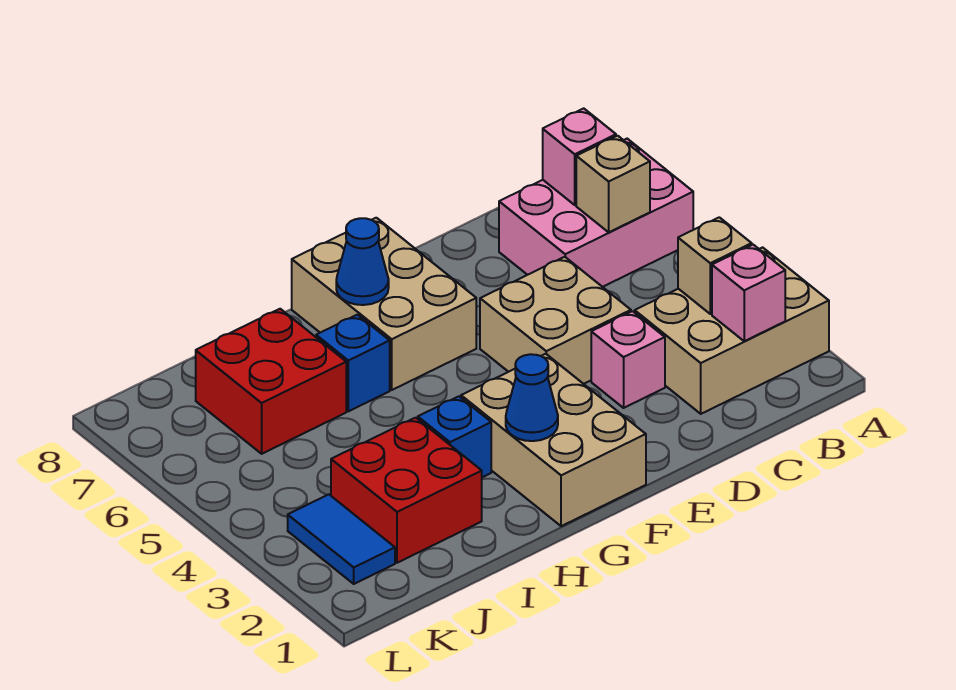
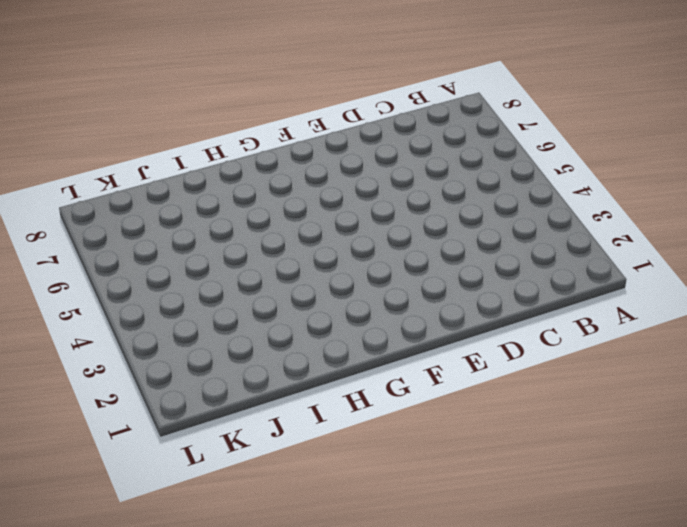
none -> tan brick A2:C3 level 1
none -> pink brick A6:C7 level 1
none -> pink brick D3 level 1

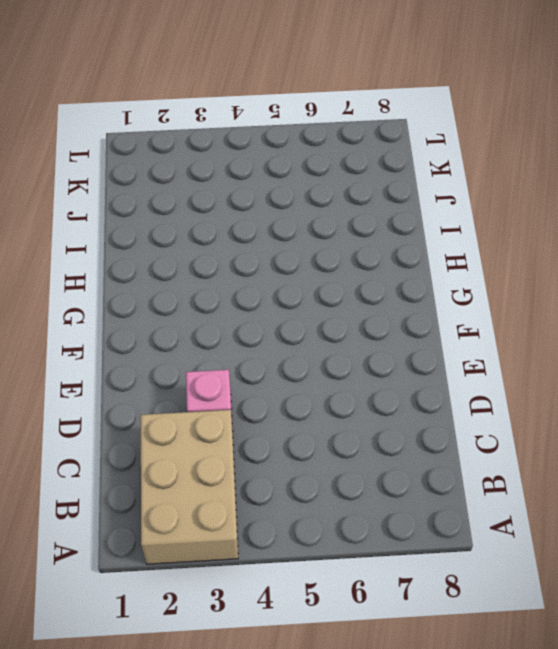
none -> pink brick A6:C7 level 1
none -> tan brick D4:E5 level 1
none -> tan brick F1:G3 level 1

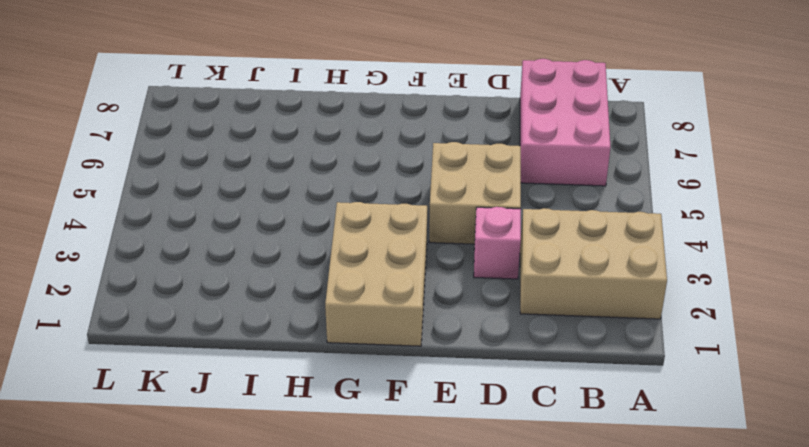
pink brick B6:C8 level 1 -> pink brick A6:C7 level 1
none -> tan brick F6:G8 level 1
none -> blue brick H3 level 1
none -> blue brick H6 level 1

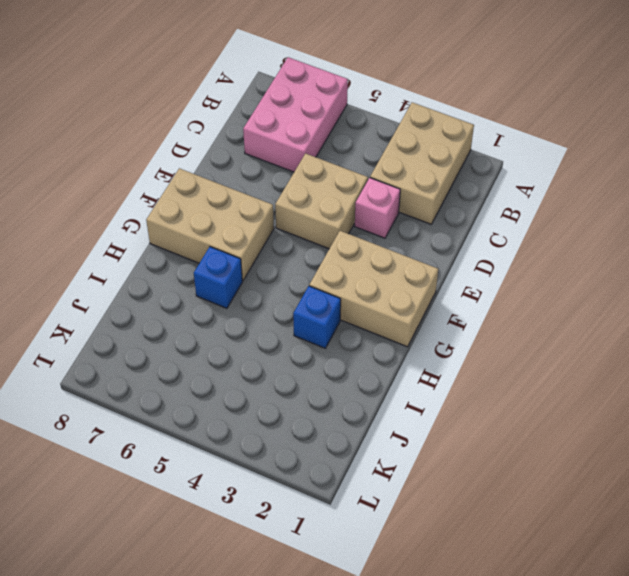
none -> red brick I2:J3 level 1
none -> red brick I6:J7 level 1
none -> blue tile K2:K3 level 1

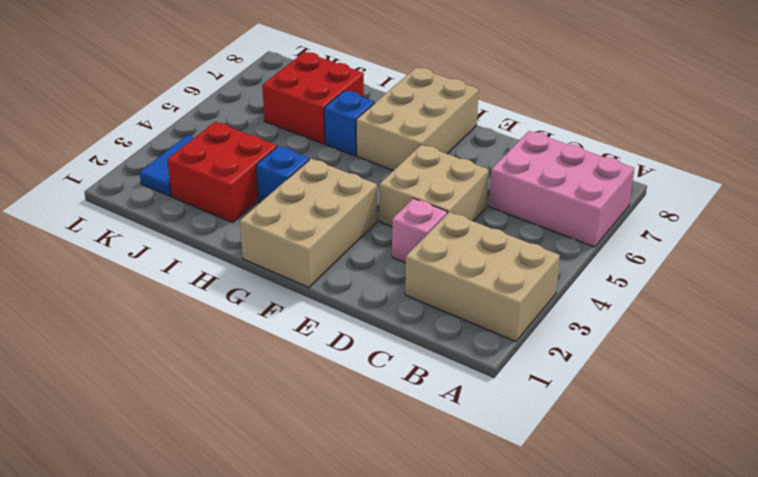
none -> pink brick B2 level 2
none -> tan brick B3 level 2
none -> tan brick B6 level 2

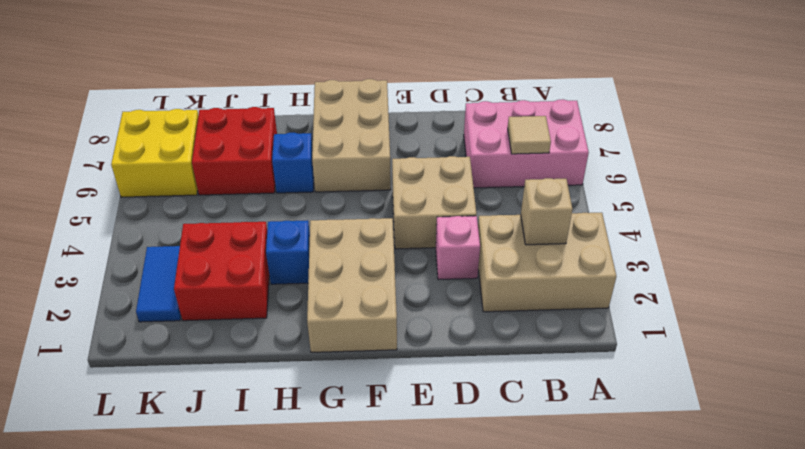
tan tile B6 level 2 -> tan brick B6 level 2
yellow brick K6:L7 level 1 -> none
none -> pink brick B2 level 2
none -> pink brick B7 level 2
none -> blue cone G2 level 2

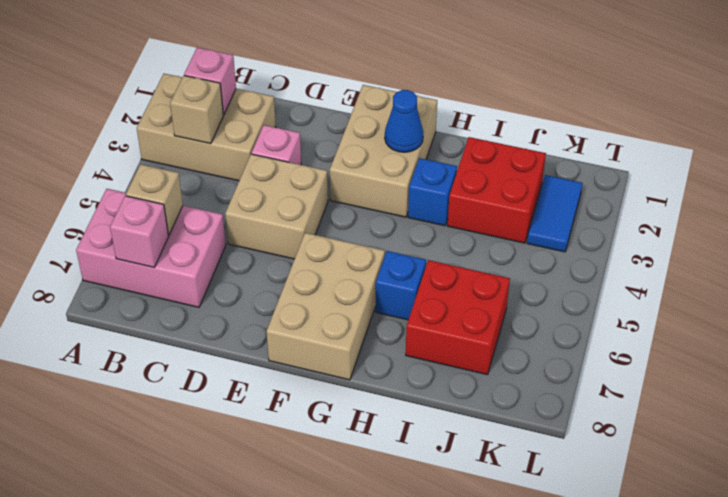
none -> blue cone G7 level 2

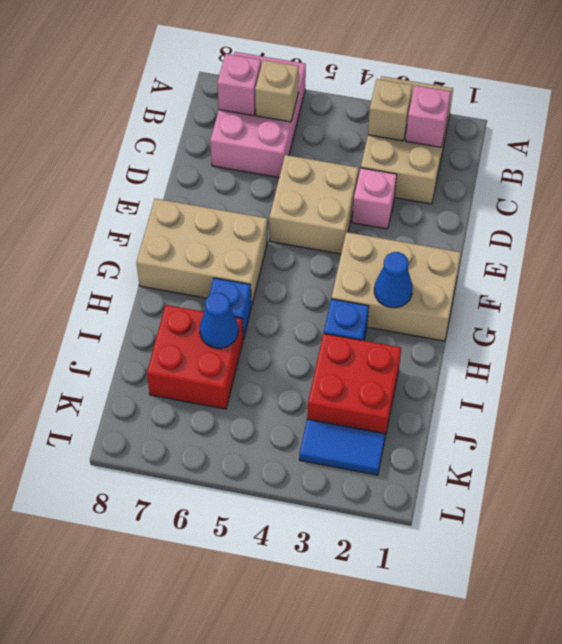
blue cone I6 level 2 -> blue cone G7 level 2

